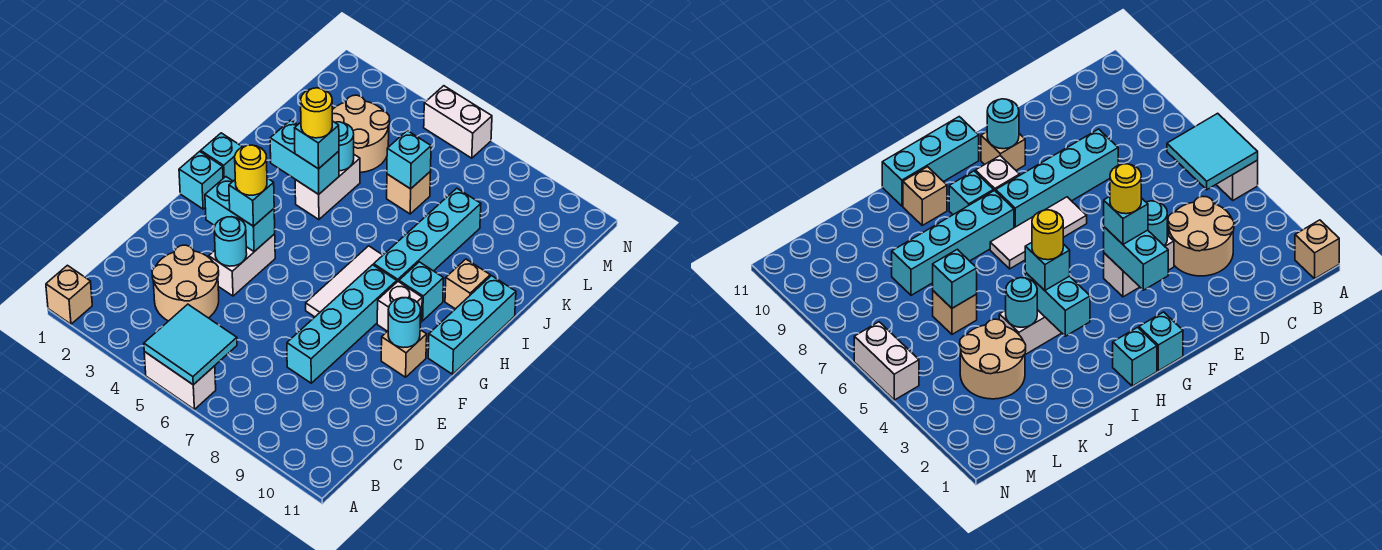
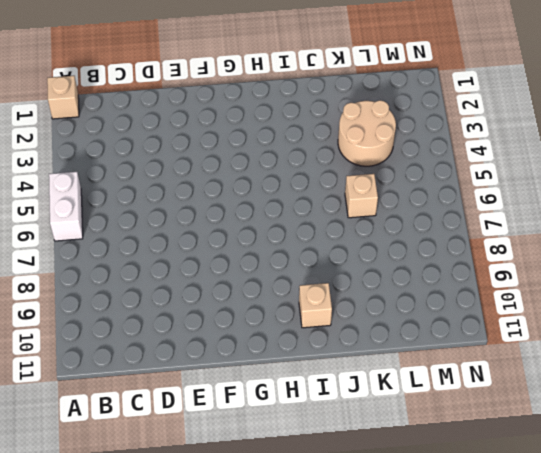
none -> tan round brick C3:D4 level 1
none -> cyan brick D8:G8 level 1
none -> white brick E4:F4 level 1

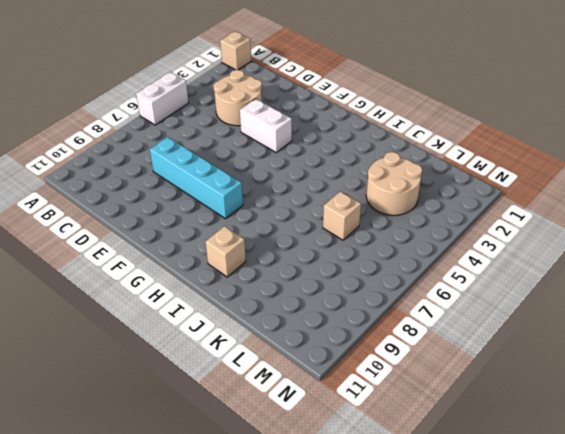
none -> white tile F7:H7 level 1
none -> tan brick F10 level 1
none -> cyan brick G1 level 1

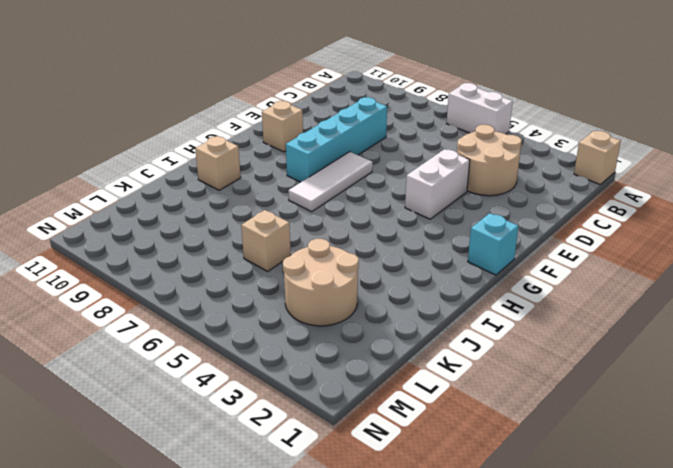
none -> white brick G9 level 1
none -> cyan brick G11:I11 level 1
none -> cyan brick H1 level 1

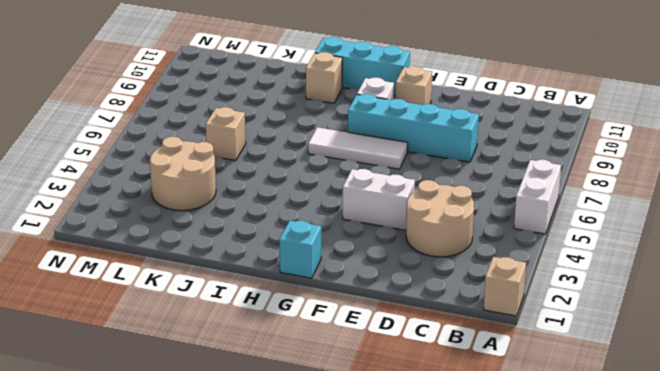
none -> cyan brick H1 level 1
none -> cyan brick H8:K8 level 1
none -> cyan brick H9 level 1

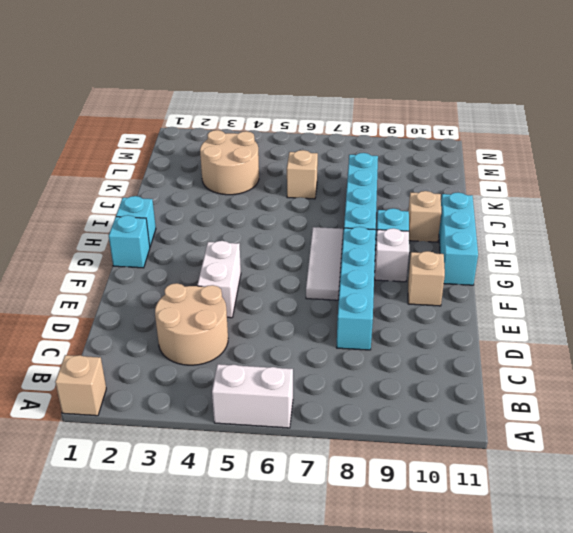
none -> white brick I4:J4 level 1
none -> white brick N5:N6 level 1
none -> cyan tile A5:B6 level 2

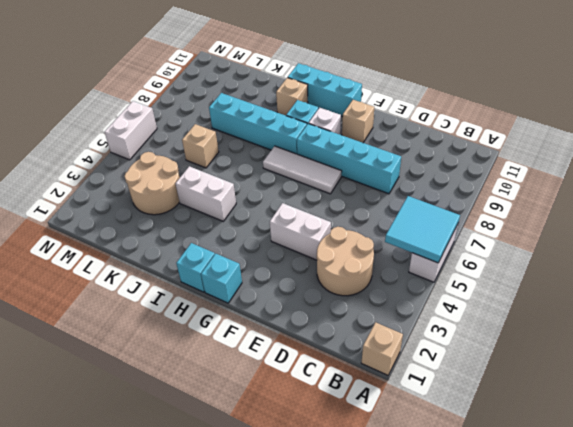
none -> cyan round brick E4 level 2
none -> cyan brick F3:F4 level 2
none -> cyan round brick F10 level 2

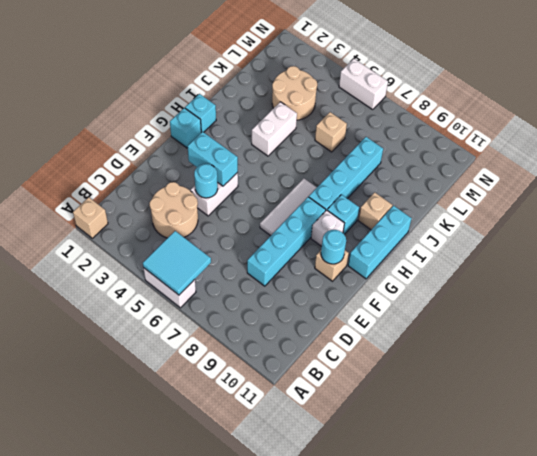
none -> cyan brick I3:I4 level 2
none -> cyan round brick J4 level 2
none -> cyan brick K6 level 2

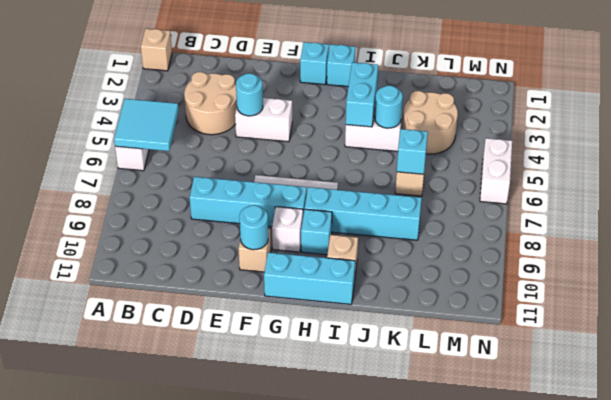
none -> cyan brick F3:F4 level 2
none -> cyan brick F4 level 3
none -> cyan brick I4 level 3

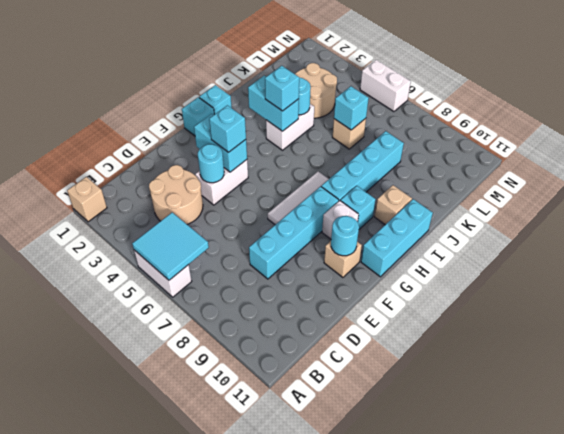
none -> yellow round brick F4 level 4
none -> yellow round brick I4 level 4

